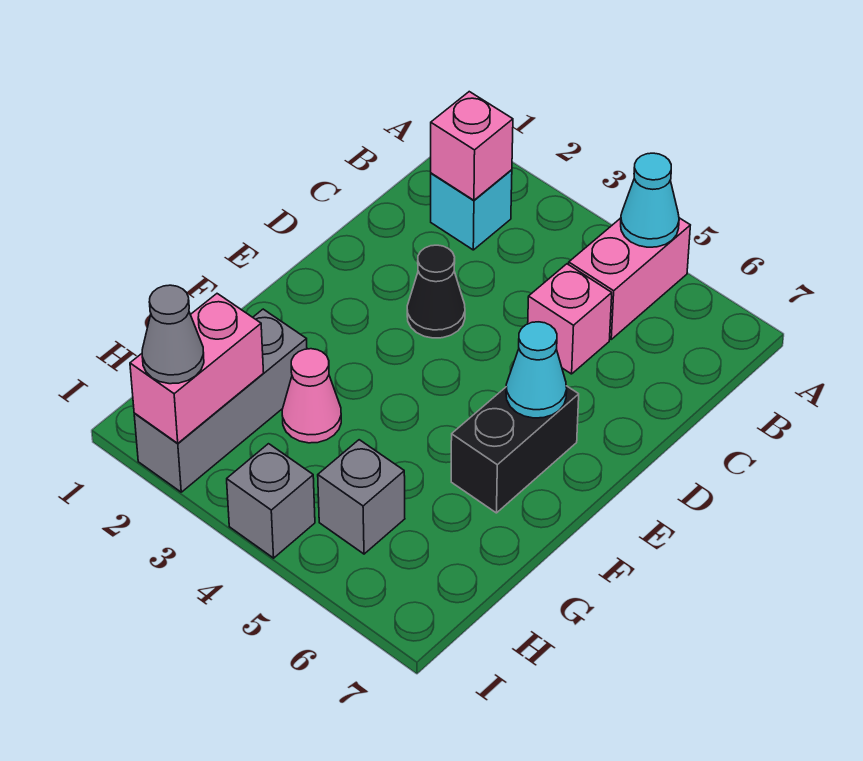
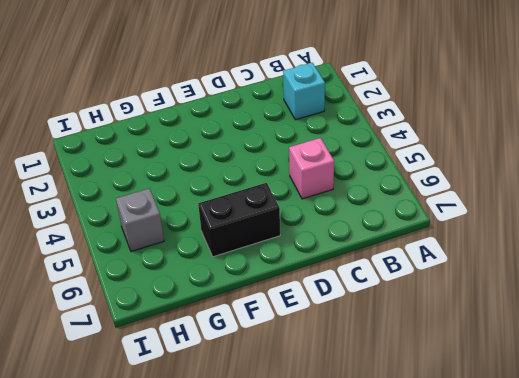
none -> pink brick A5:B5 level 1
none -> black cone D3 level 1
none -> grey brick G2:I2 level 1

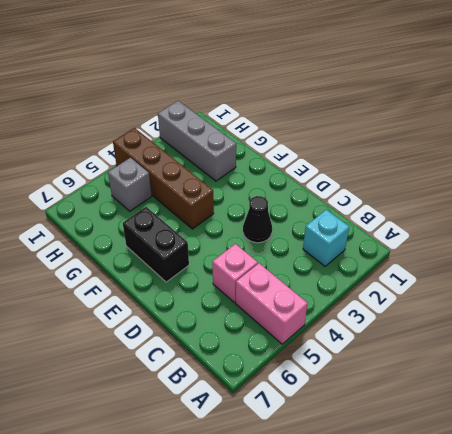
brown brick F4:I4 level 1 -> grey brick I4 level 1
none -> pink cone G3 level 1
none -> cyan cone A5 level 2
none -> pink brick B2 level 2

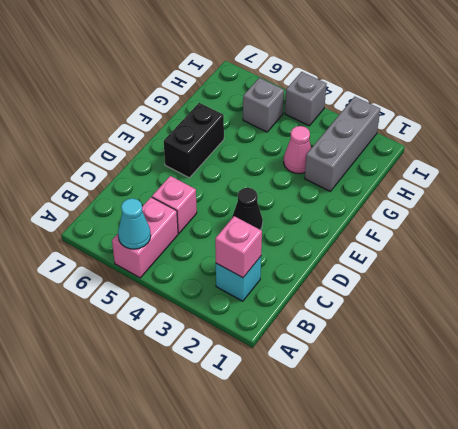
none -> cyan cone E6 level 2
none -> pink brick H2:I2 level 2
none -> grey cone I2 level 3

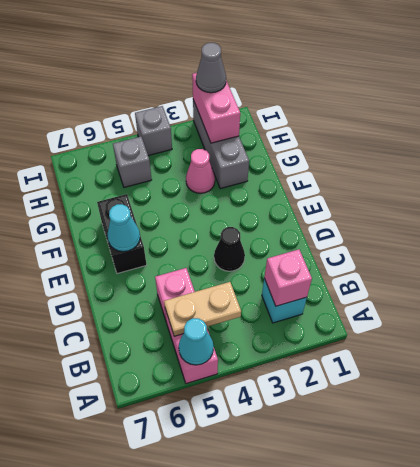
tan plate B4:B5 level 2 -> none

